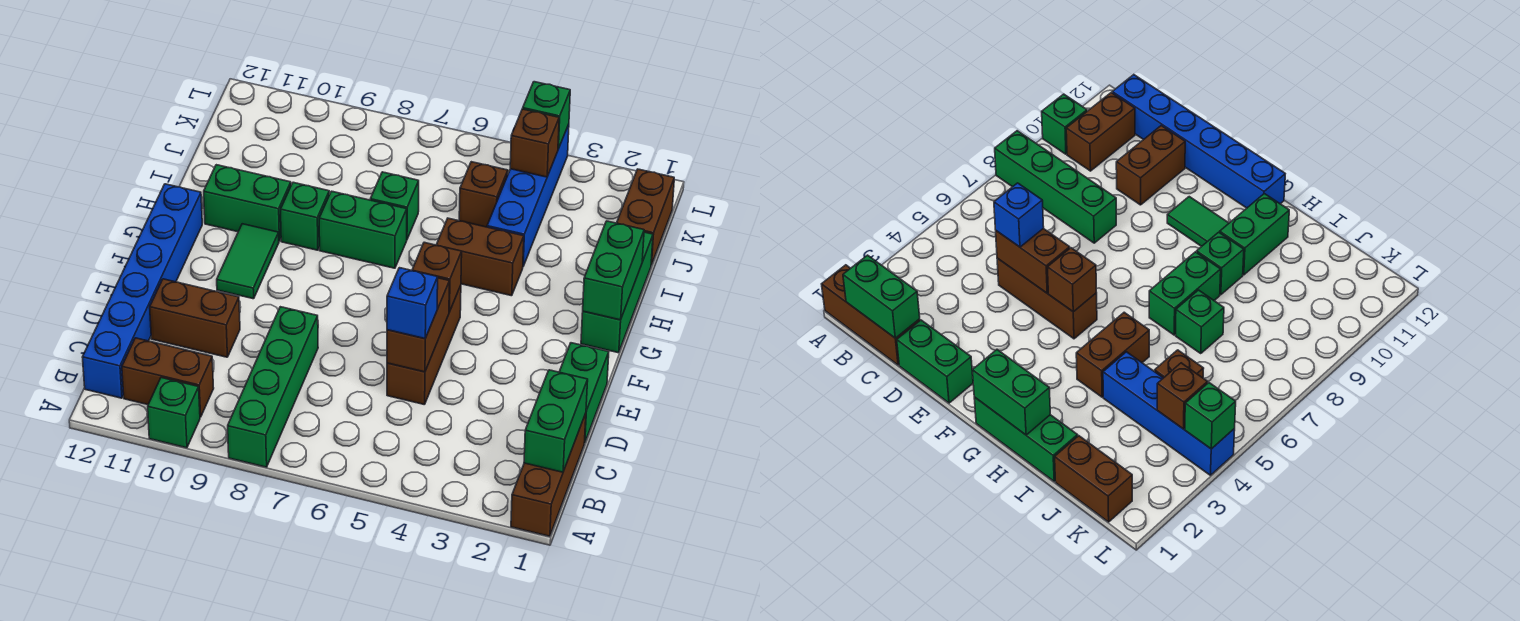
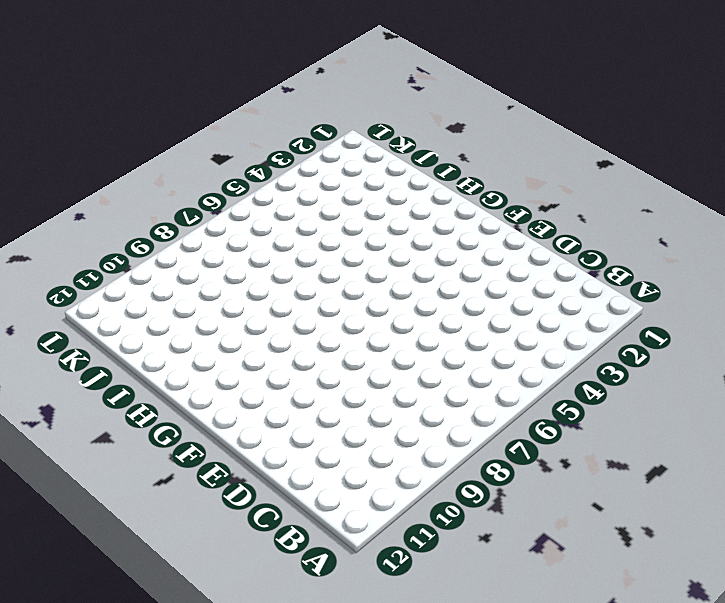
none -> brown brick A1:C1 level 1
none -> green brick A8:D8 level 1
none -> green brick A10 level 1

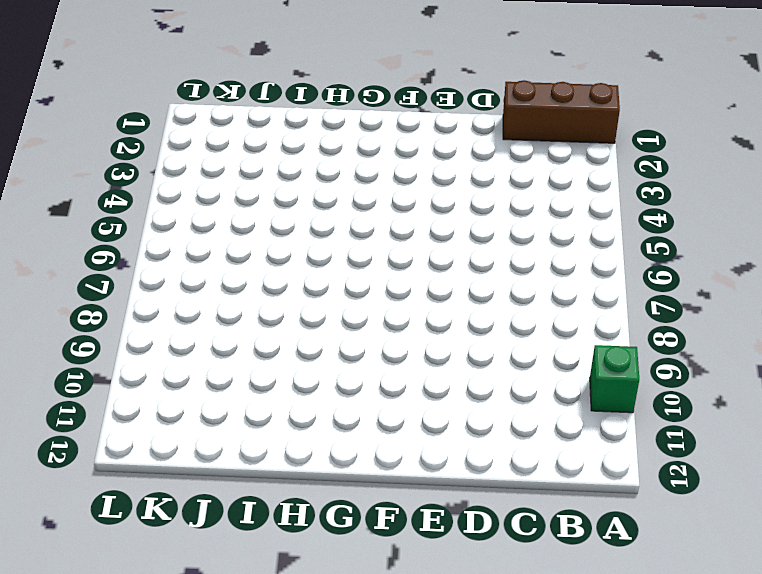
none -> green brick A8:D8 level 1
none -> brown brick B10:B11 level 1
none -> blue brick B12:G12 level 1

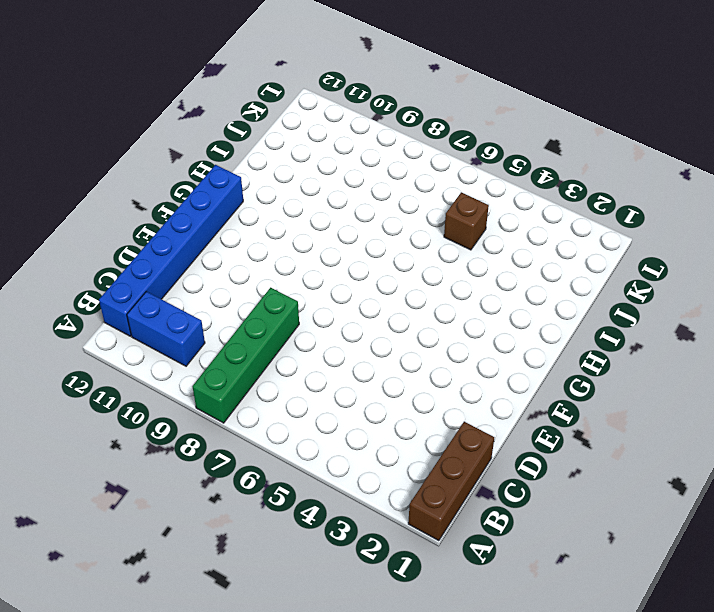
blue brick B10:B11 level 1 -> brown brick B10:B11 level 1
none -> green brick A10 level 1
none -> green brick D1:E1 level 1
none -> brown brick D5:F5 level 1

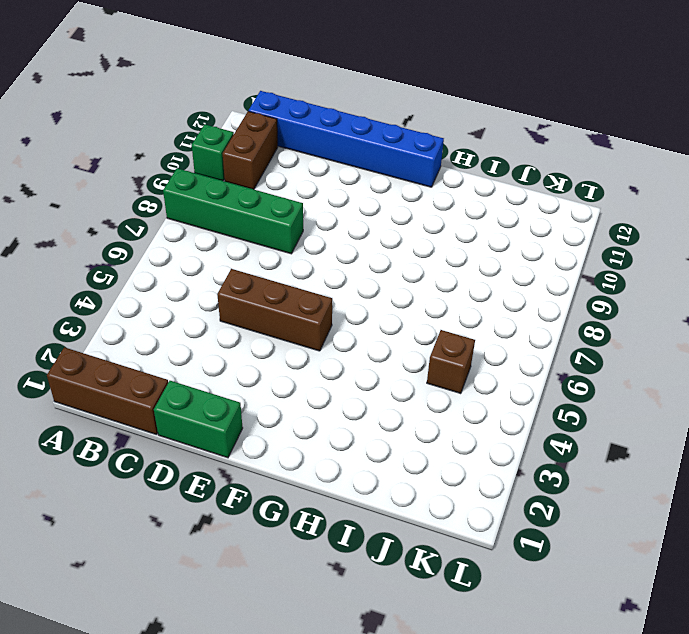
none -> brown brick D10:D11 level 1
none -> green tile F10:G10 level 1
none -> green brick G1:I1 level 1

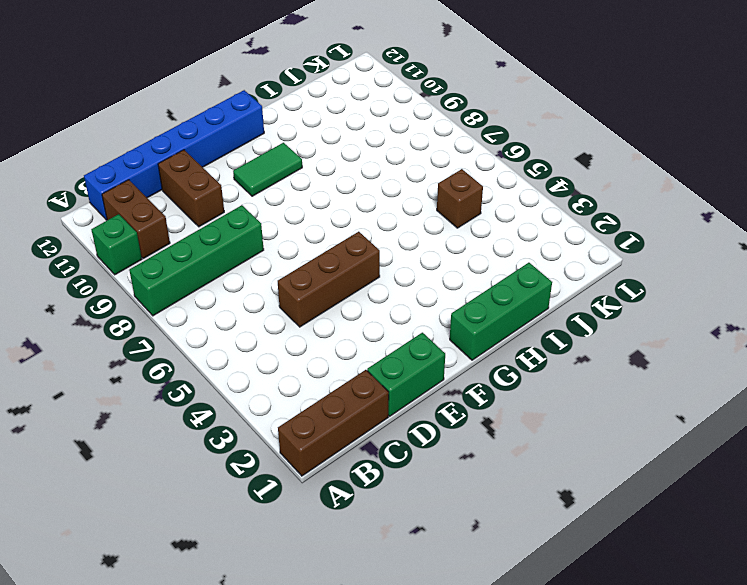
none -> brown brick H4:H5 level 1
none -> green brick H7:H8 level 1
none -> green brick H9 level 1

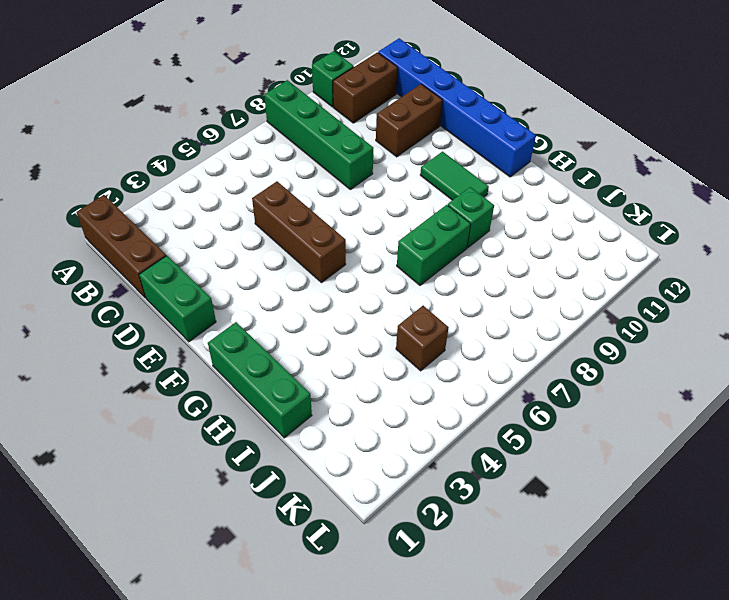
none -> brown brick H4:H5 level 1
none -> green brick H10:H11 level 1
none -> blue brick I4:L4 level 1

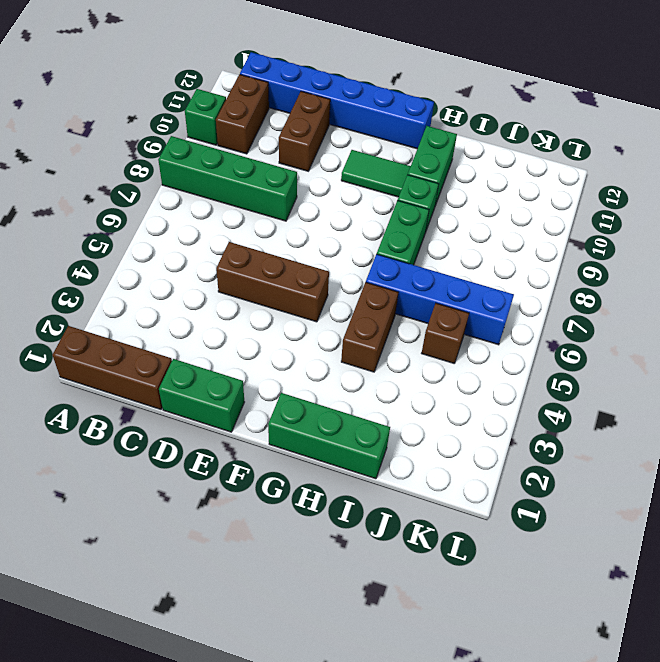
blue brick H6:K6 level 1 -> blue brick I4:L4 level 1
none -> green brick I7 level 1
none -> brown brick J1:K1 level 1
none -> green brick B1:C1 level 2

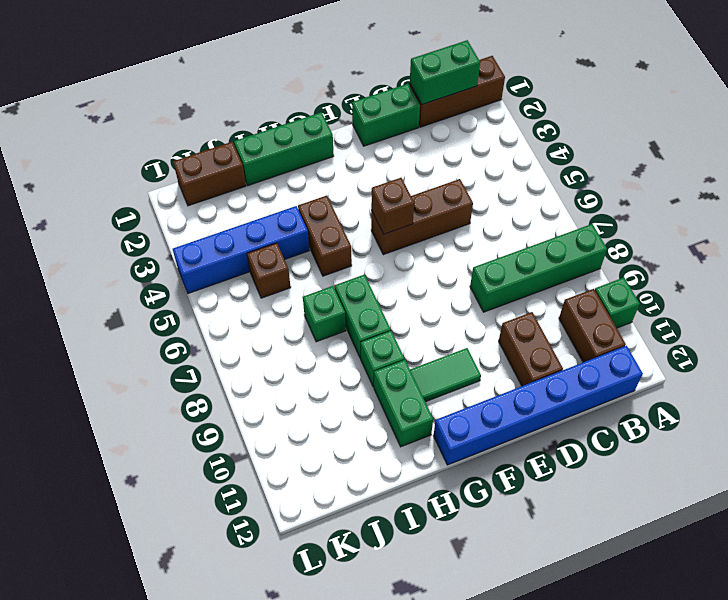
none -> brown brick D5:E5 level 2
none -> green brick G1:H1 level 2
none -> brown brick K4 level 2

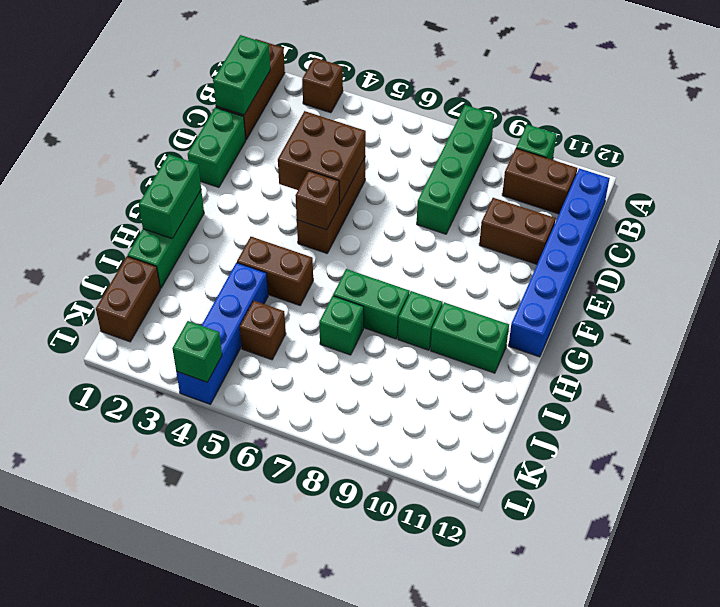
brown brick A3 level 1 -> brown brick K4 level 2
brown brick D4:E5 level 2 -> brown brick D5:E5 level 2
none -> green tile F10:G10 level 1
none -> blue brick D5 level 3

